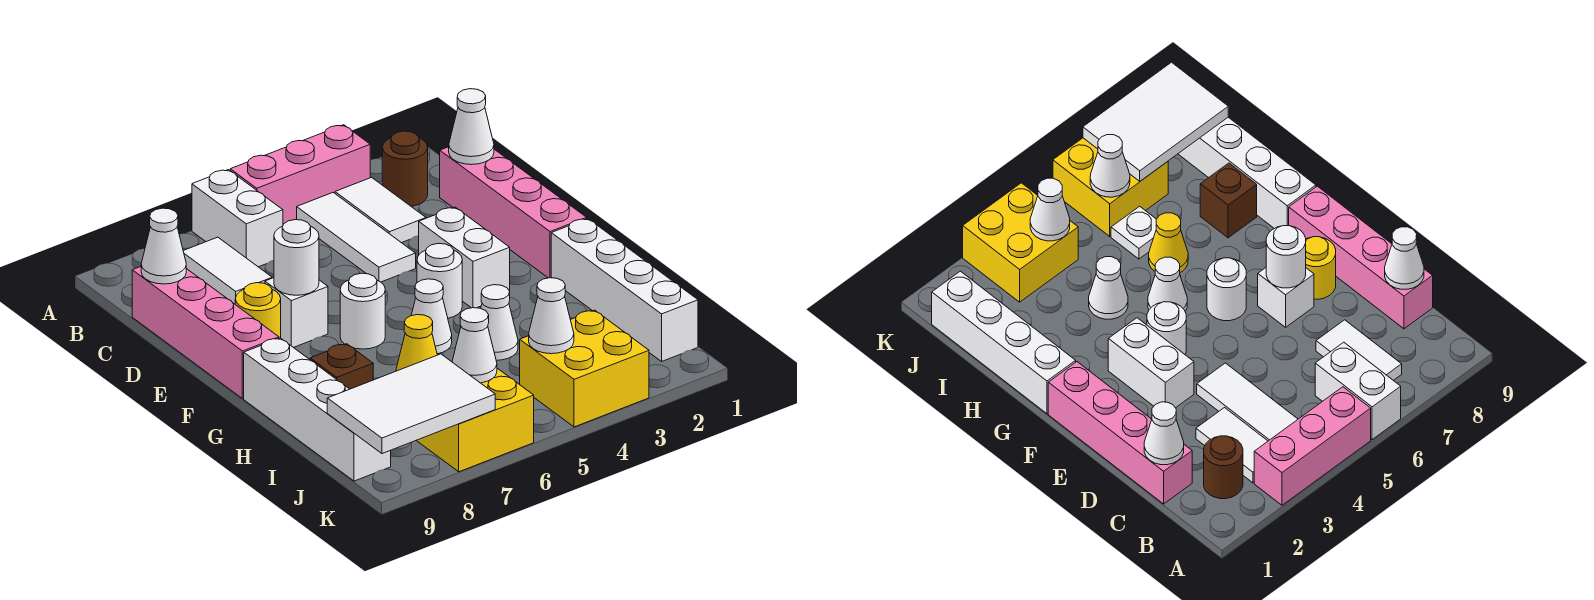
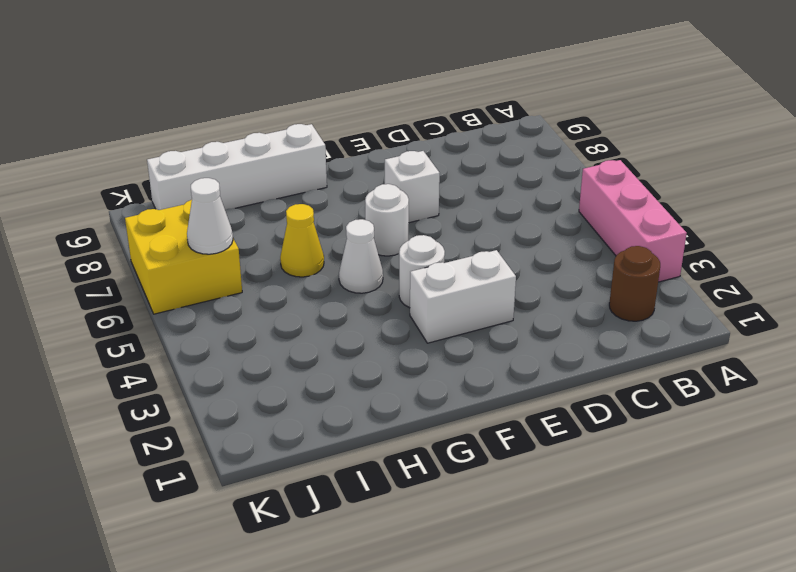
none -> white brick A6:B6 level 1
none -> white tile B3:C3 level 1
none -> white tile B4:D4 level 1

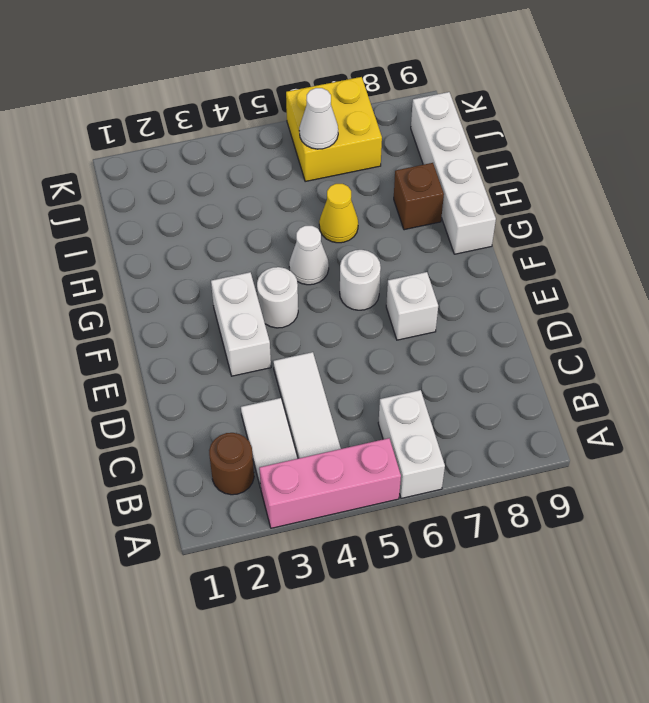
none -> white tile B7:C7 level 1
none -> pink brick C1:F1 level 1
none -> pink brick C9:F9 level 1

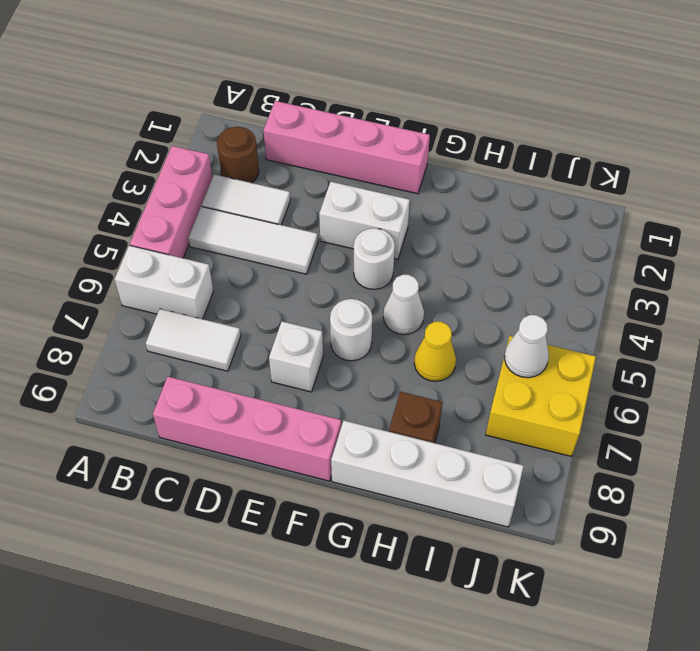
none -> yellow round brick E8 level 1
none -> white brick G1:J1 level 1
none -> white cone H4 level 1

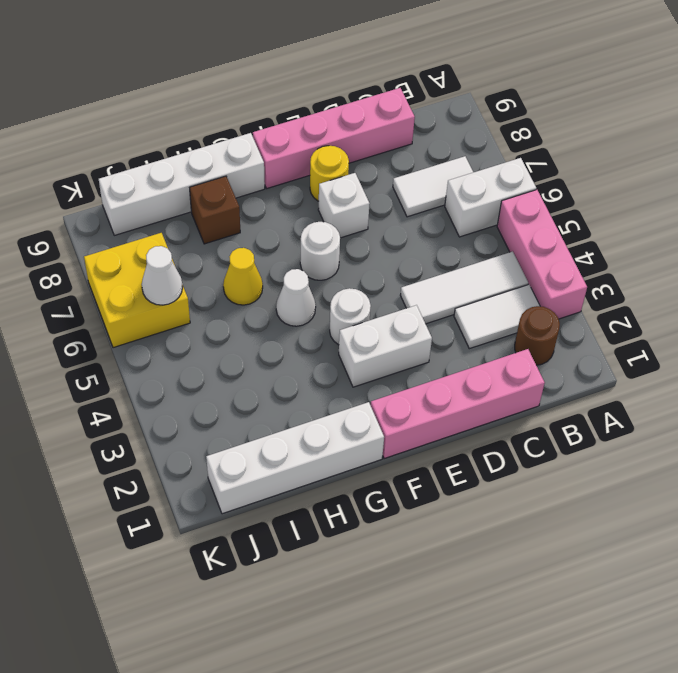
none -> white cone H4 level 1
none -> white plate I6 level 1
none -> yellow brick J3:K4 level 1

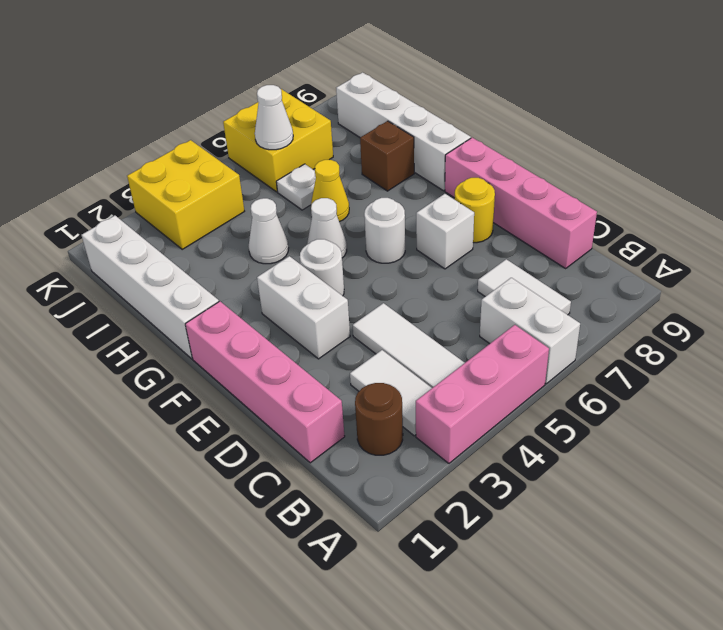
none -> white cone C1 level 2
none -> white cone C9 level 2
none -> white round brick E7 level 2

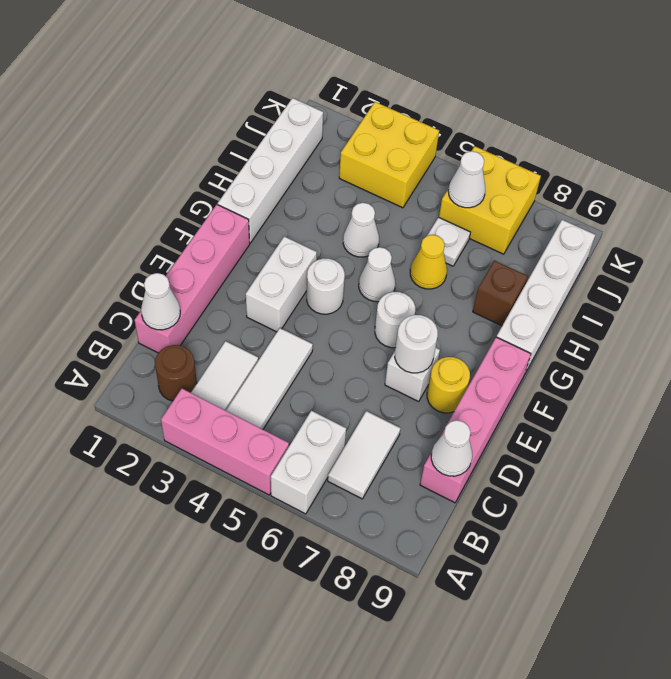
none -> white cone J4 level 2
none -> white tile J7:K9 level 2

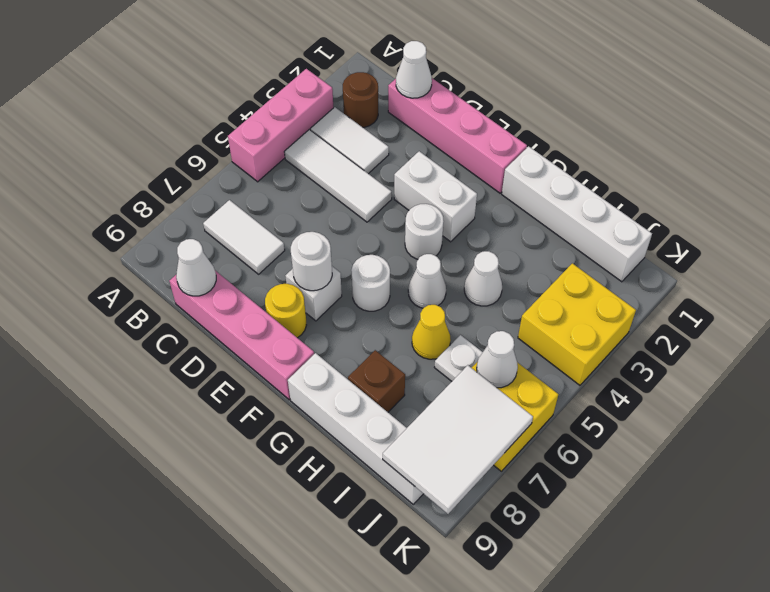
none -> white brick A6:B6 level 1
none -> white cone J4 level 2

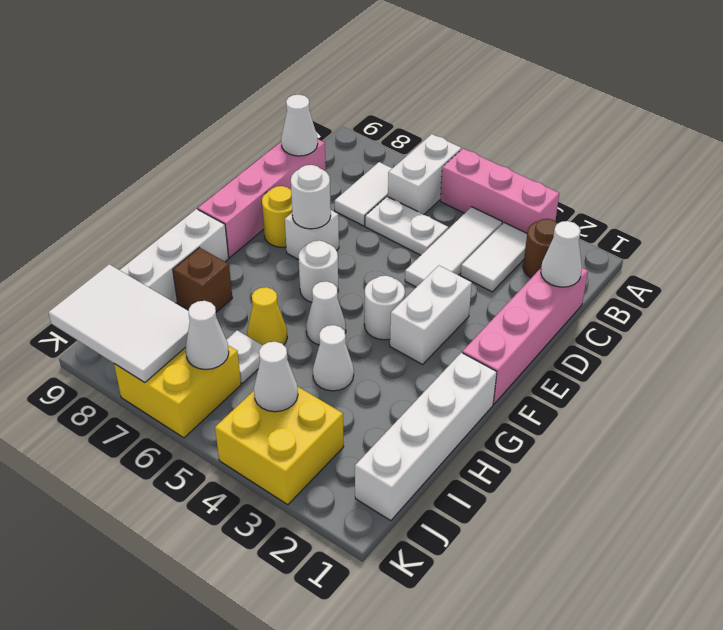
white plate C5:C6 level 1 -> none

